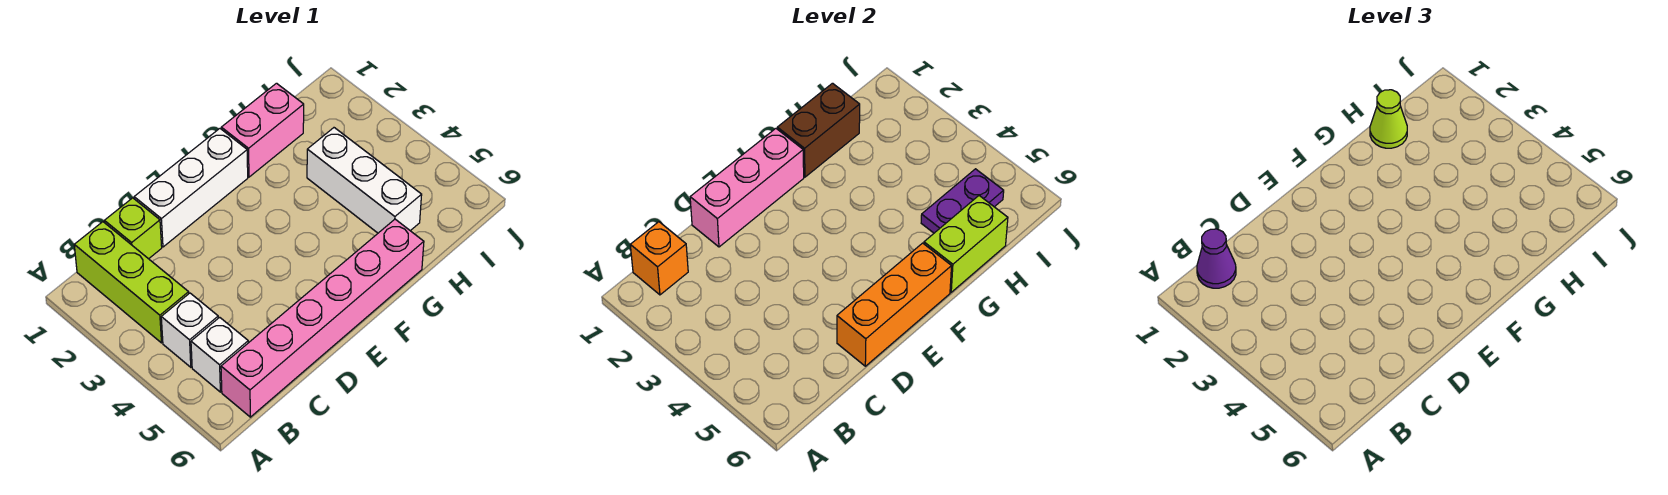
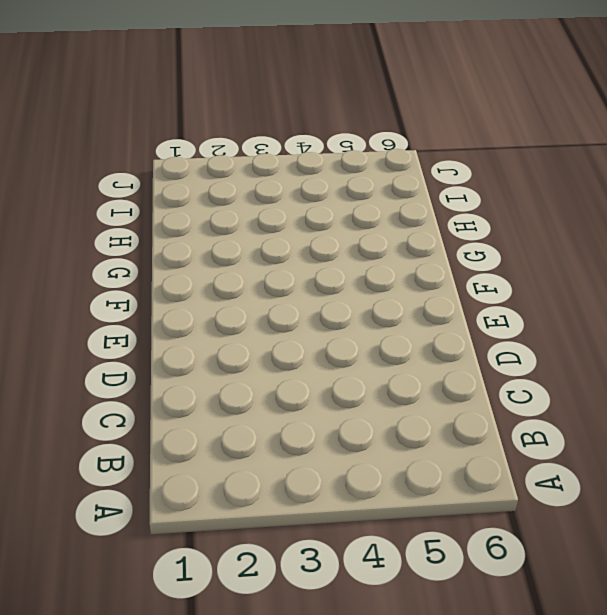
none -> lime brick B1:B3 level 1
none -> white brick B4 level 1
none -> white brick B5 level 1

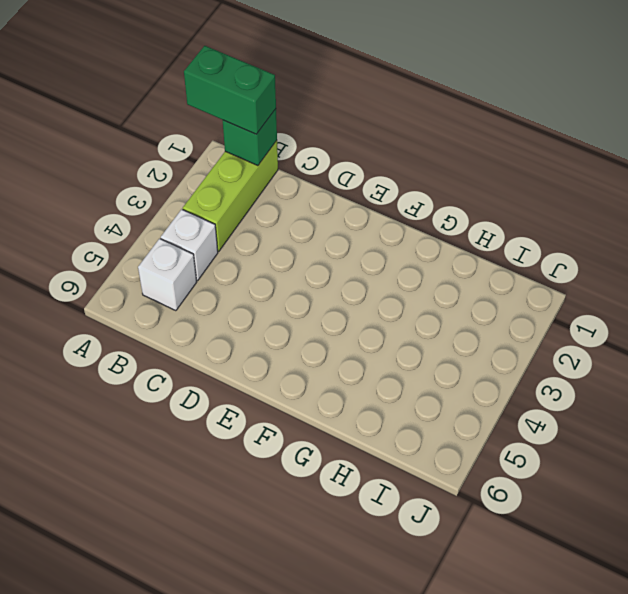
green brick A1:B1 level 3 -> purple cone B1 level 3
green brick B1 level 2 -> orange brick B1 level 2
none -> pink brick B6:G6 level 1
none -> lime brick C1 level 1
none -> white brick D1:F1 level 1

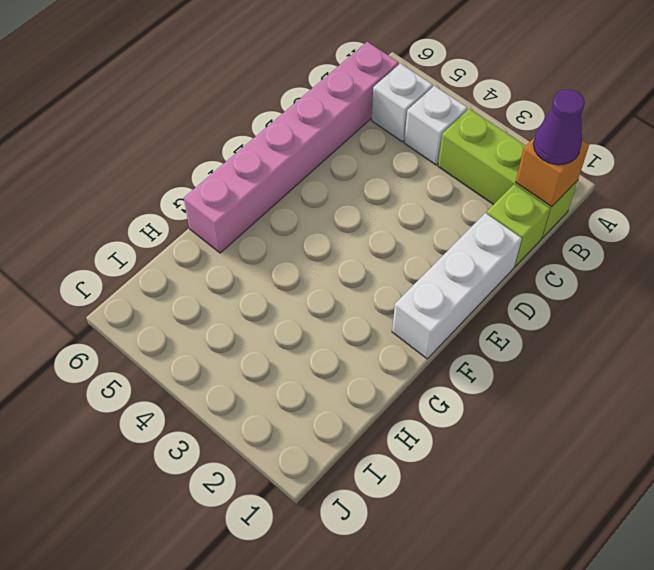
none -> pink brick G1:H1 level 1
none -> white brick H3:H5 level 1
none -> pink brick D1:F1 level 2

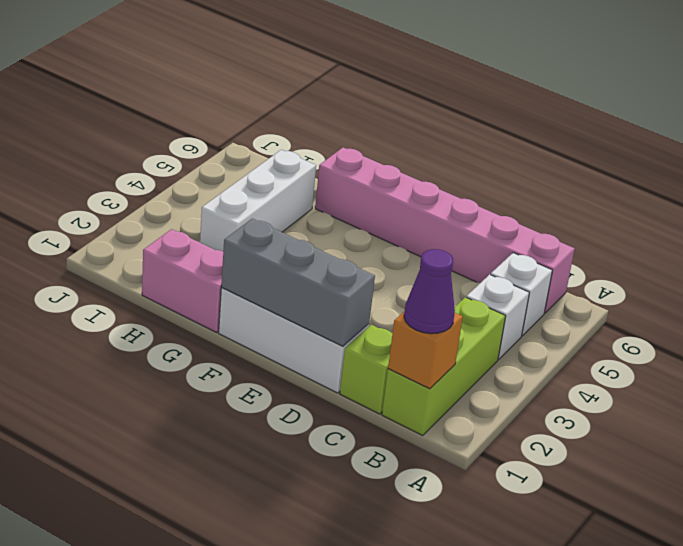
grey brick D1:F1 level 2 -> pink brick D1:F1 level 2
none -> orange brick D6:F6 level 2
none -> brown brick G1:H1 level 2
none -> lime brick G6:H6 level 2

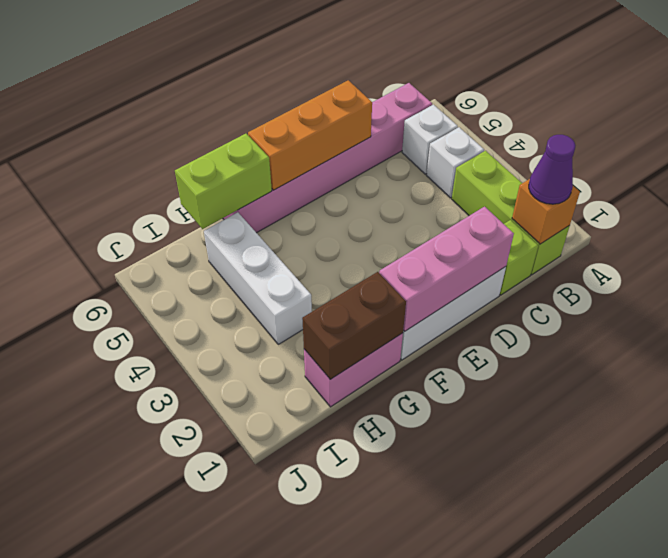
none -> purple plate H5:I5 level 2
none -> lime cone H1 level 3

